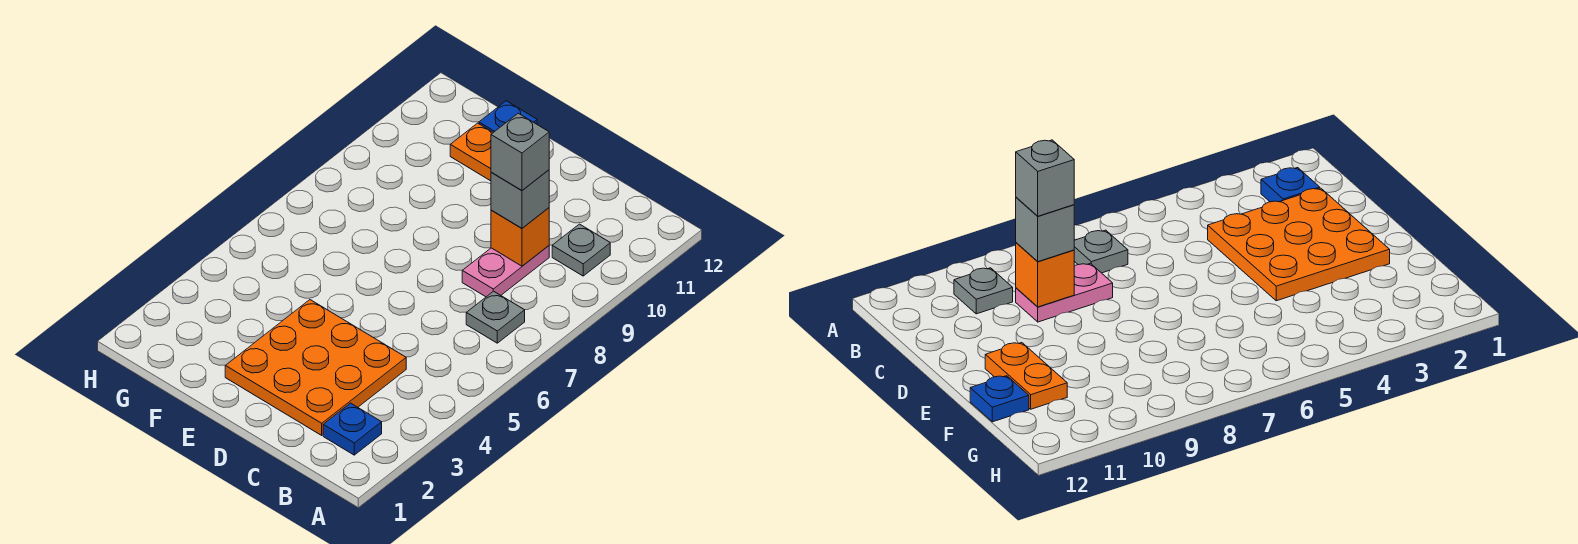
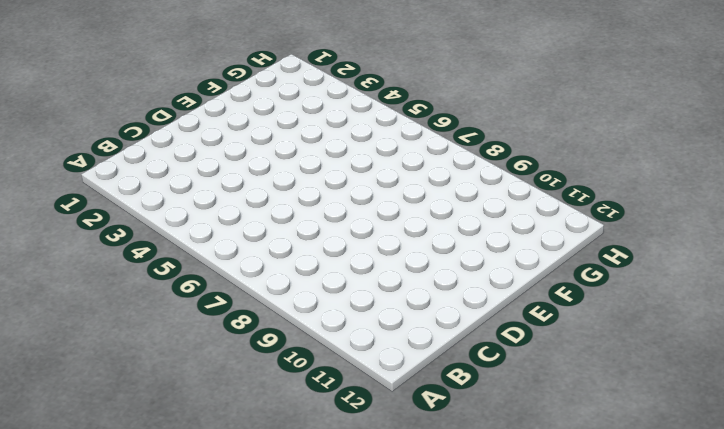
none -> blue plate B2 level 1
none -> grey plate B7 level 1

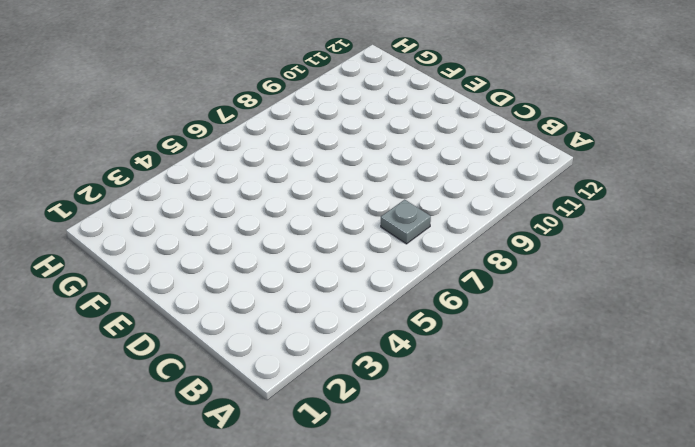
none -> blue plate B2 level 1
none -> grey plate B10 level 1

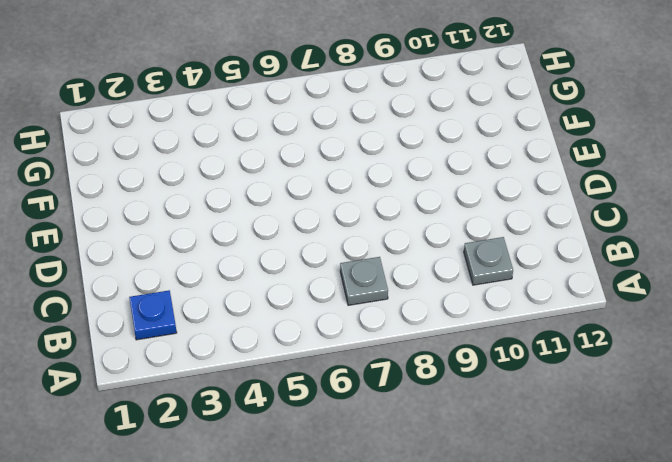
none -> orange plate C2:E4 level 1
none -> pink plate C8:C9 level 1

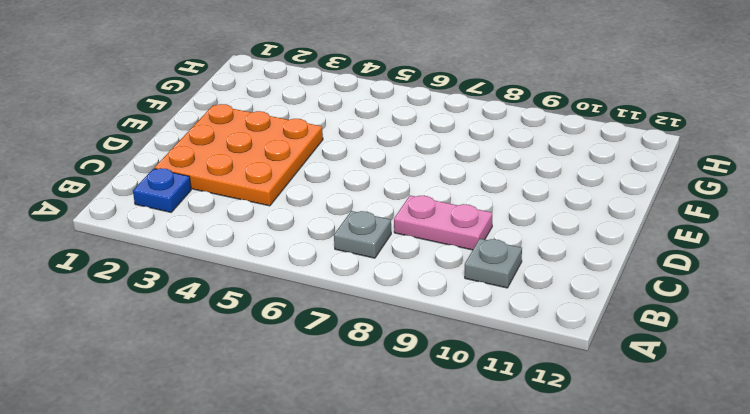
none -> orange plate E11:F11 level 1
none -> blue plate F12 level 1

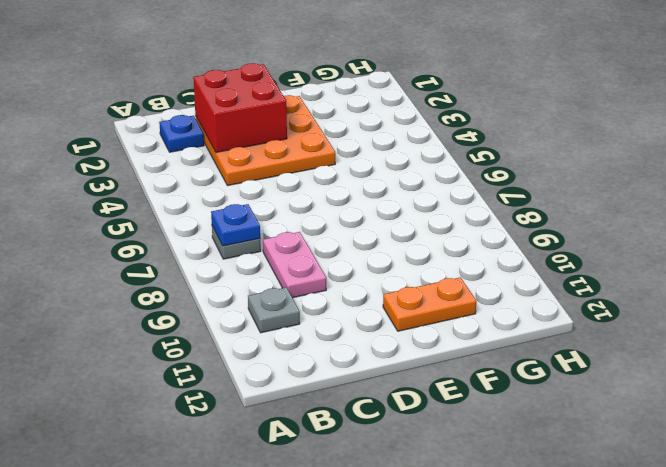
blue plate B7 level 2 -> blue plate F12 level 1
red brick C2:D3 level 2 -> none
none -> orange brick C9 level 2
none -> grey brick C9 level 3

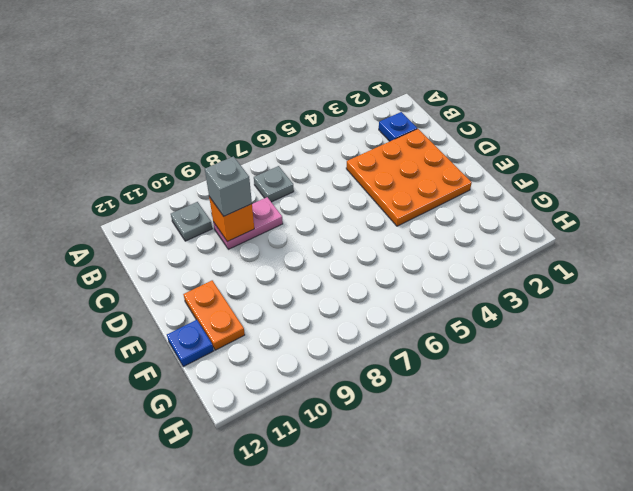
none -> grey brick C9 level 4

